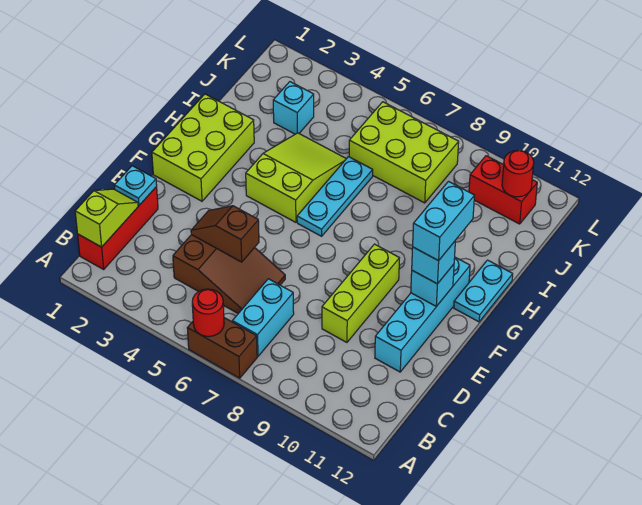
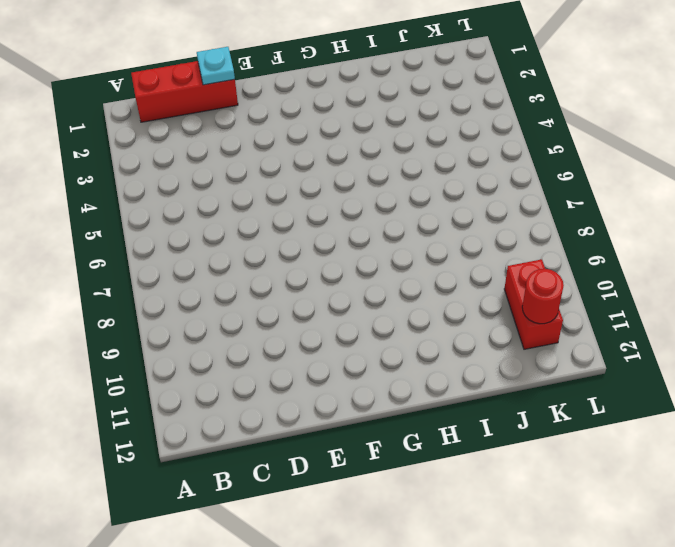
none -> brown brick A6:A7 level 1
none -> cyan brick B7:C7 level 1
none -> brown slope C4:D6 level 1 top 4

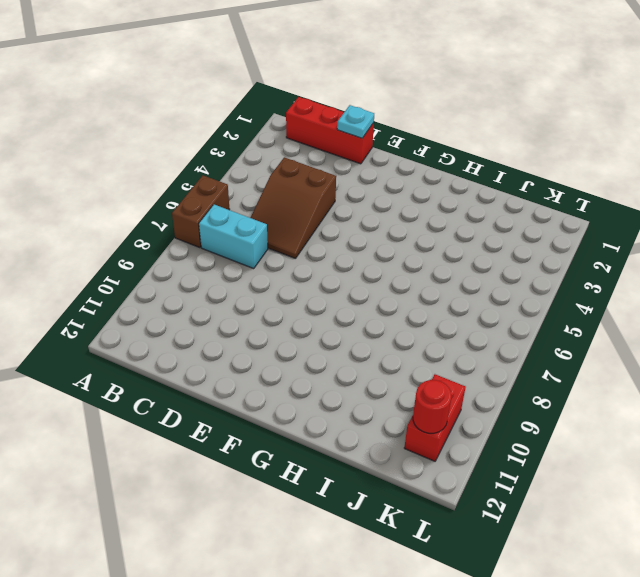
none -> lime brick D9:F9 level 1
none -> cyan brick D11:G11 level 1
none -> lime brick F1:H2 level 1

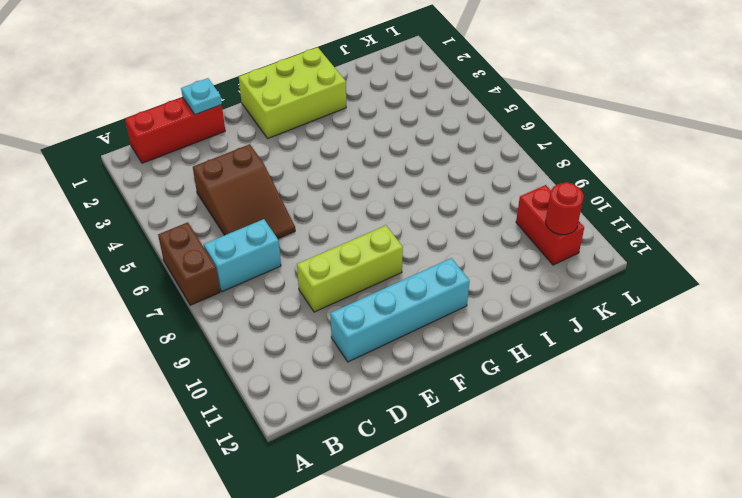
none -> lime slope G4:I5 level 1 top G
none -> cyan plate G6:I6 level 1
none -> cyan plate G12:H12 level 1

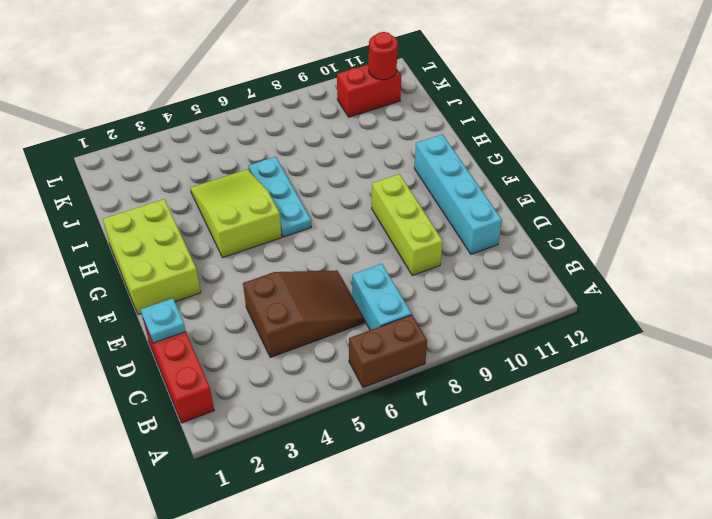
none -> cyan plate G12:H12 level 1
none -> cyan brick J3 level 1
none -> lime brick J6:K8 level 1

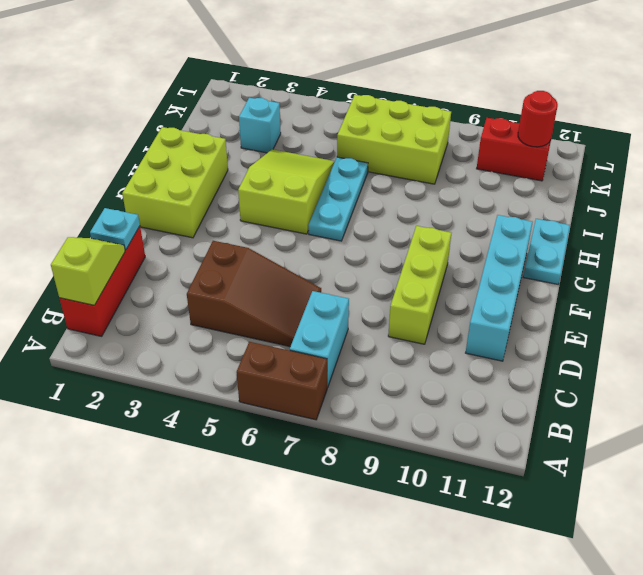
none -> red round brick A6 level 2
none -> brown slope D4:D5 level 2 top 5
none -> cyan brick F11 level 2

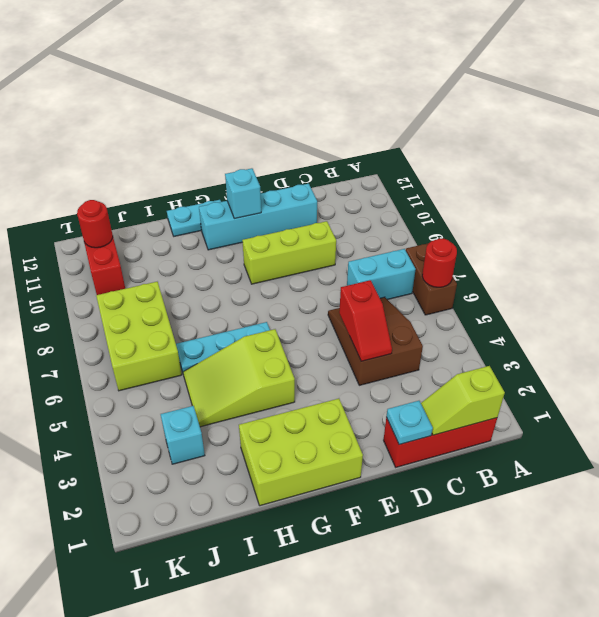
red slope D4:D5 level 2 top 5 -> brown slope D4:D5 level 2 top 5
none -> cyan brick F11 level 3
none -> cyan brick F11:G11 level 4

